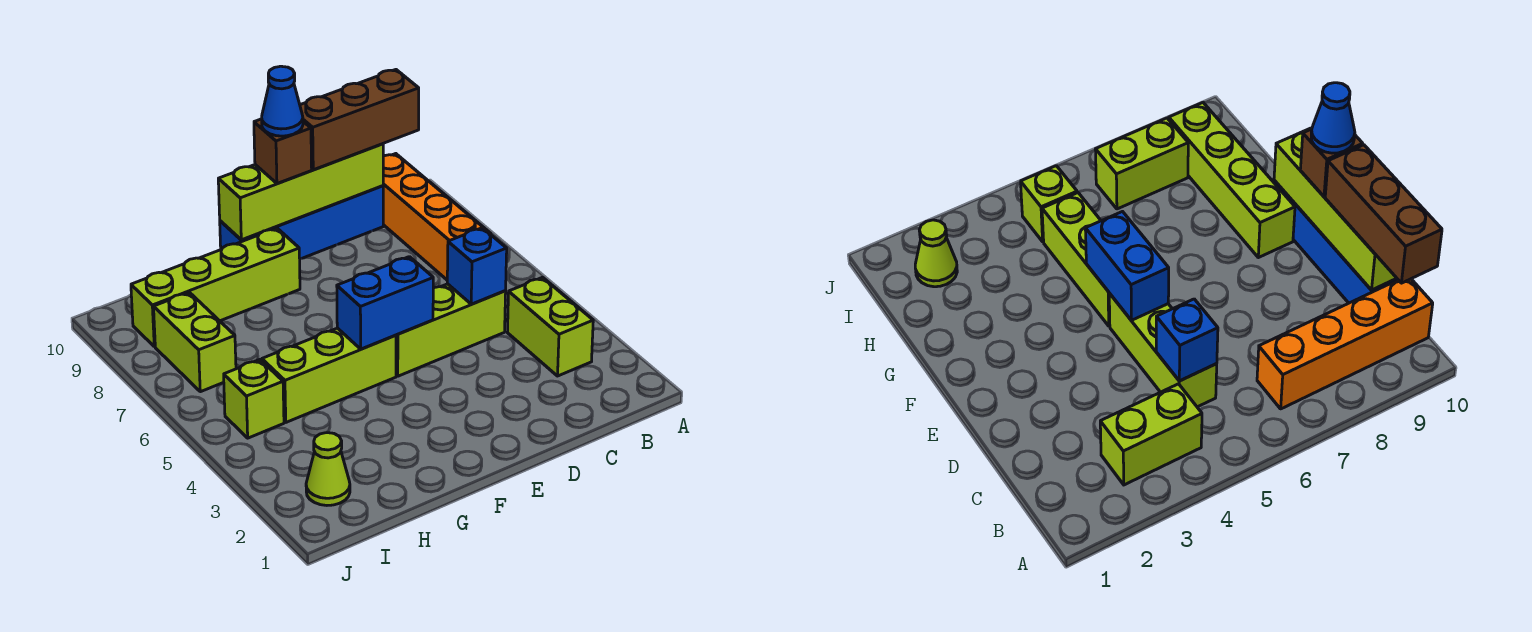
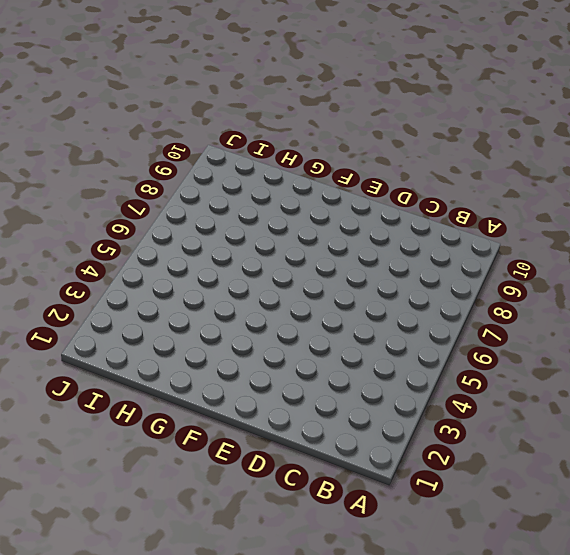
none -> lime brick B3:B4 level 1
none -> orange brick B7:B10 level 1
none -> lime brick C5:E5 level 1

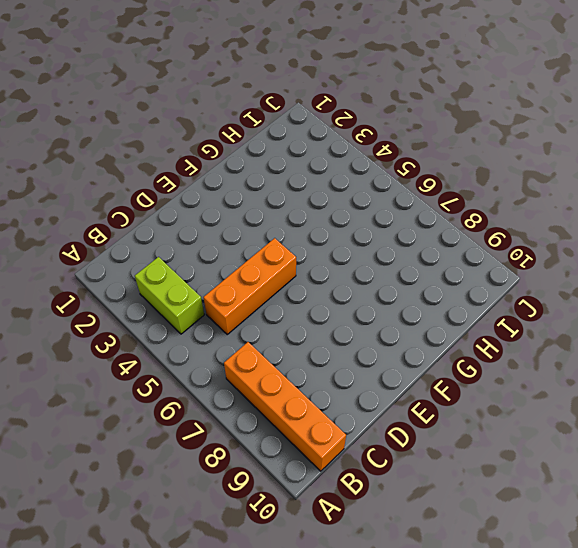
orange brick C5:E5 level 1 -> lime brick C5:E5 level 1
none -> blue brick C10:F10 level 1
none -> lime brick F5:H5 level 1
none -> lime brick F9:I9 level 1

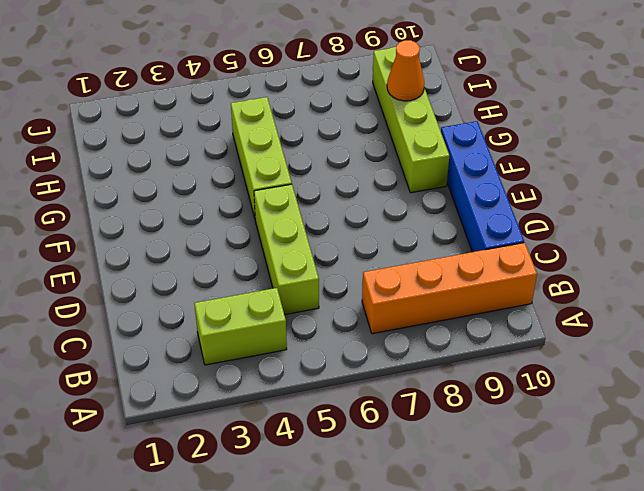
orange cone H9 level 2 -> none
none -> lime cone I2 level 1
none -> lime brick I5 level 1
none -> lime brick I7:I8 level 1

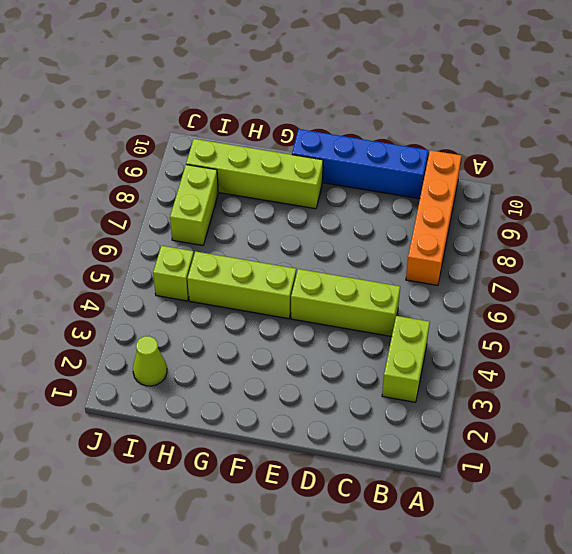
none -> blue brick C5 level 2
none -> lime brick C10:F10 level 2
none -> blue brick E5:F5 level 2

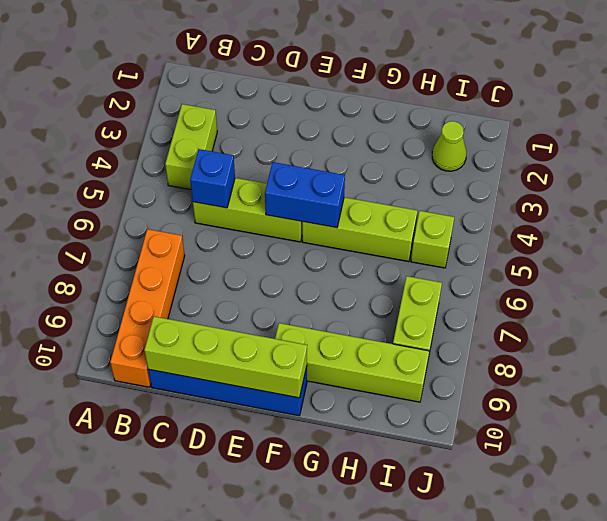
none -> brown brick B10:D10 level 3
none -> brown brick E10 level 3
none -> blue cone E10 level 4

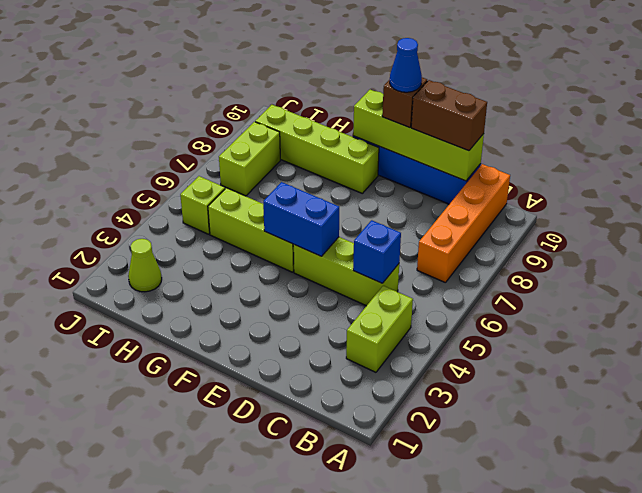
brown brick C10:D10 level 3 -> brown brick B10:D10 level 3

